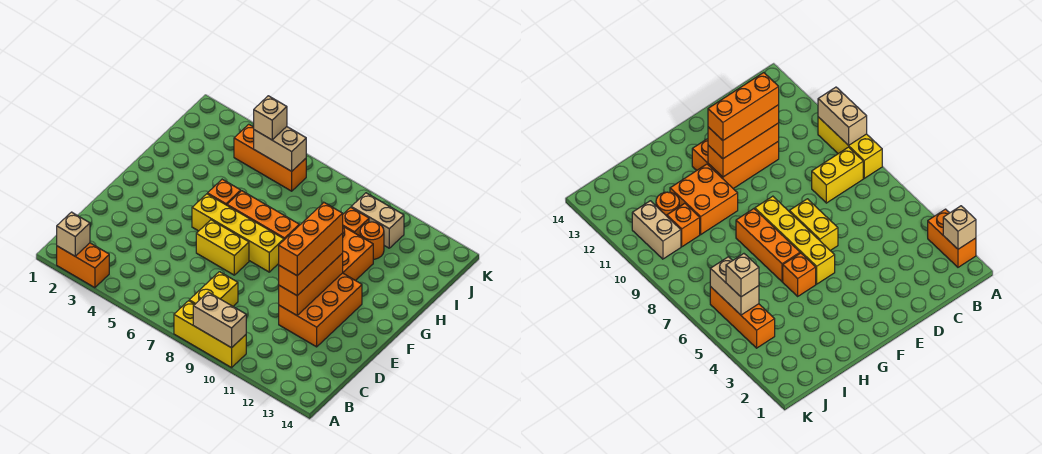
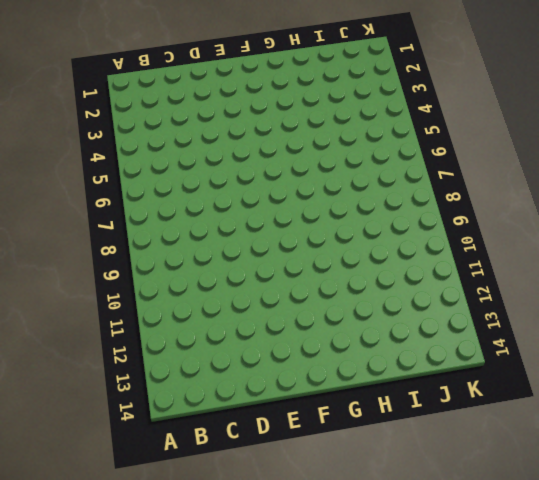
none -> orange brick A2:A3 level 1
none -> yellow brick A8:A10 level 1
none -> yellow brick B8:C8 level 1

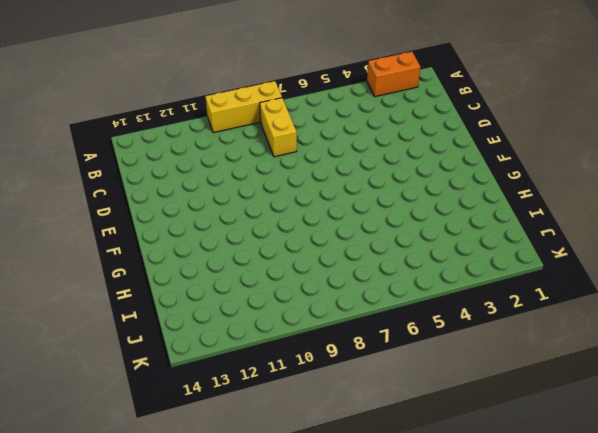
none -> orange brick D11:F12 level 1
none -> yellow brick E6:E7 level 1
none -> yellow brick F5:F8 level 1

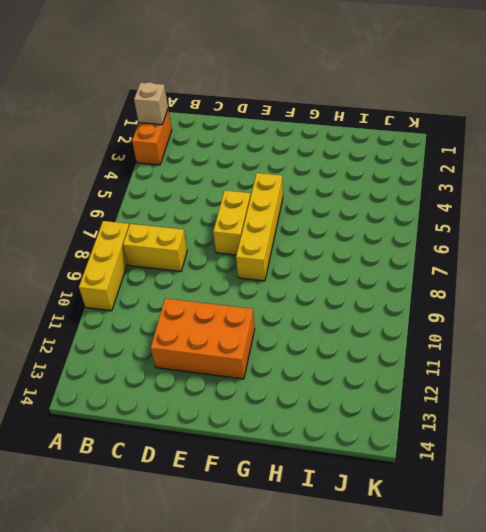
none -> orange brick G5 level 1
none -> orange brick G6:G8 level 1
none -> orange brick G10:H11 level 1

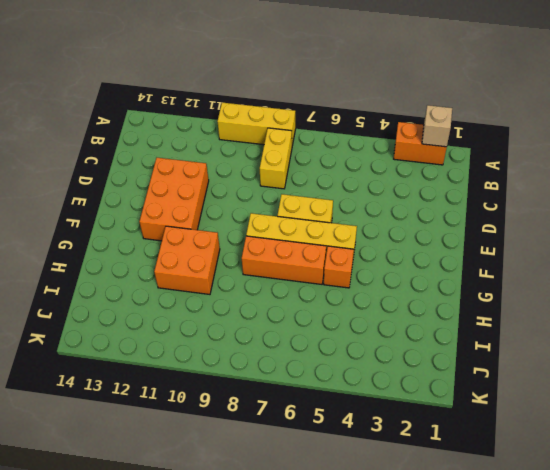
none -> orange brick I10 level 1
none -> orange round brick I11 level 1
none -> orange brick J4:J6 level 1

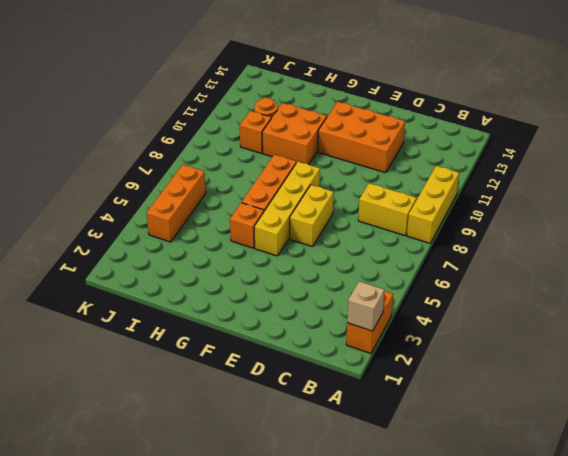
none -> tan brick J10:J11 level 1
none -> tan brick A9:A10 level 2
none -> orange brick D11:F11 level 2

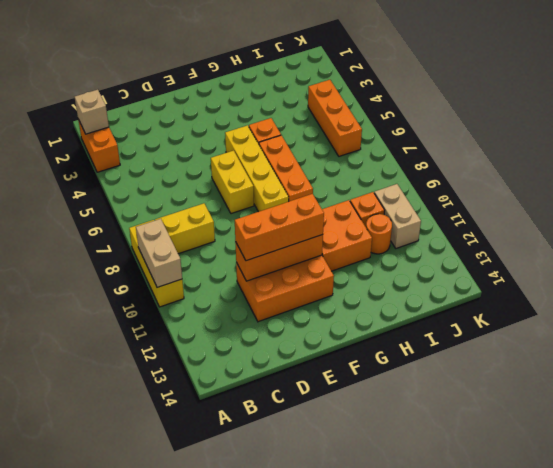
none -> tan brick J5:J6 level 2
none -> tan brick J5 level 3
none -> orange brick D11:F11 level 4

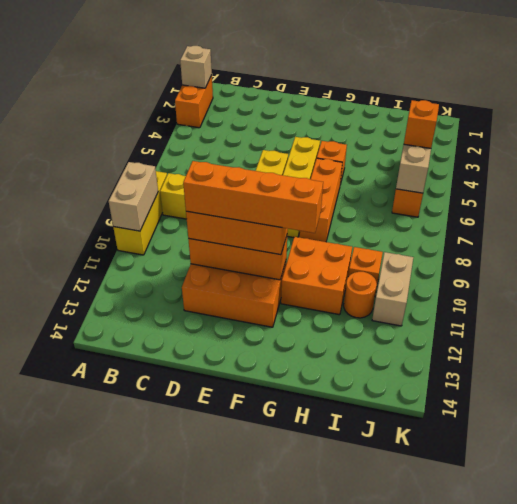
orange brick D11:G11 level 4 -> orange brick D11:F11 level 4
orange brick J5 level 3 -> tan brick J5 level 3

